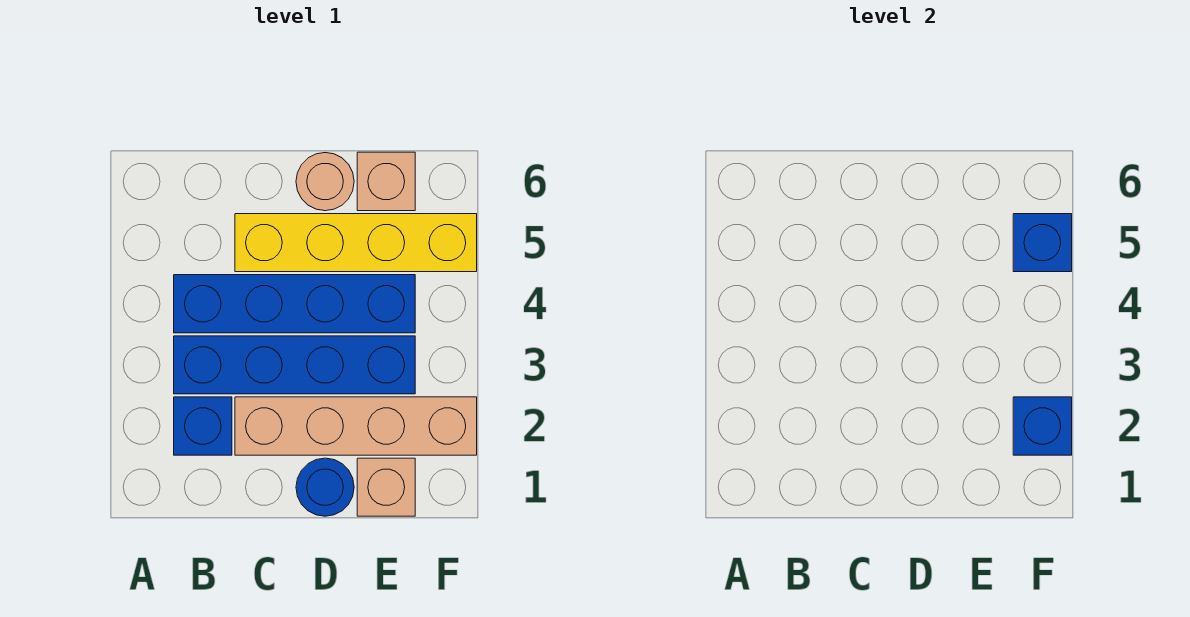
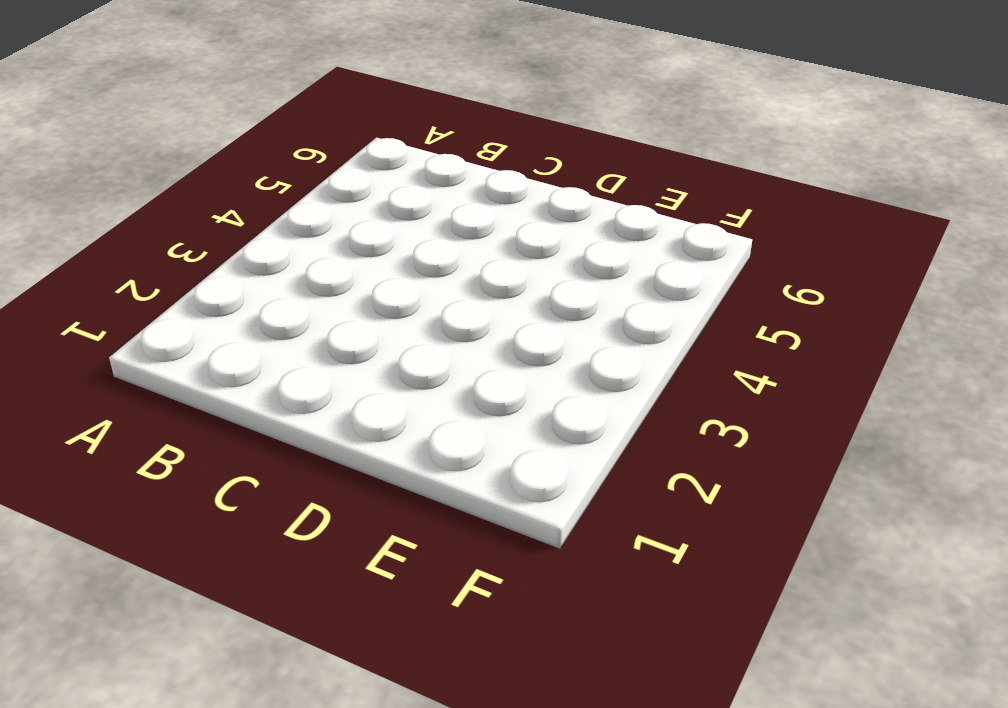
none -> blue brick B2 level 1
none -> blue brick B3:E3 level 1

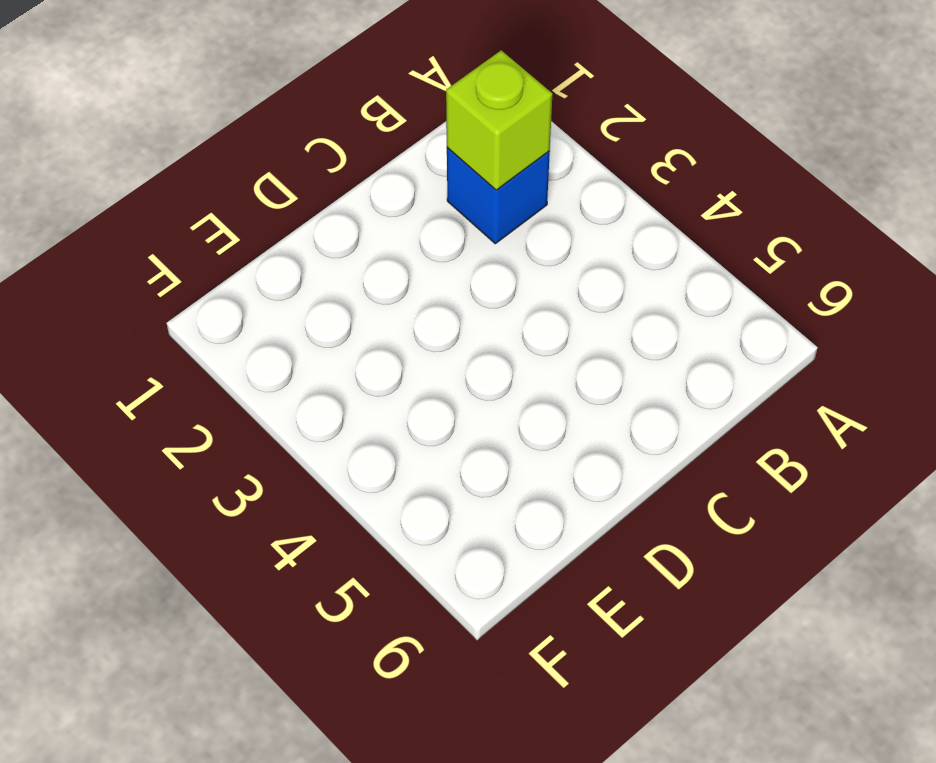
lime brick B2 level 2 -> none
none -> blue brick B3:E3 level 1
none -> blue brick B4:E4 level 1

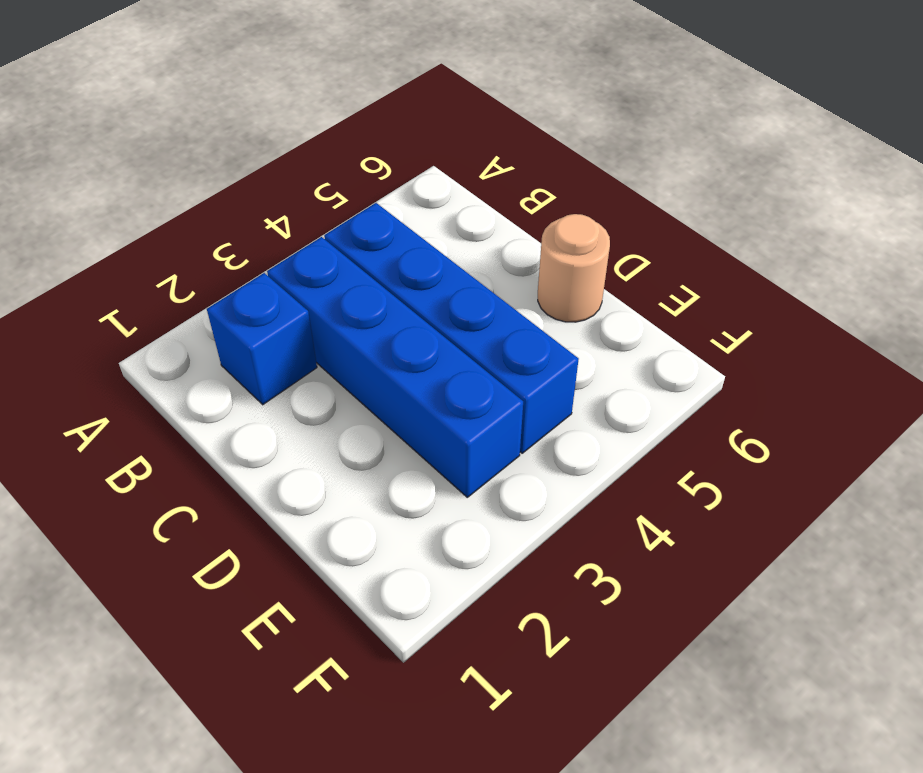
none -> tan brick C2:F2 level 1
none -> yellow brick C5:F5 level 1

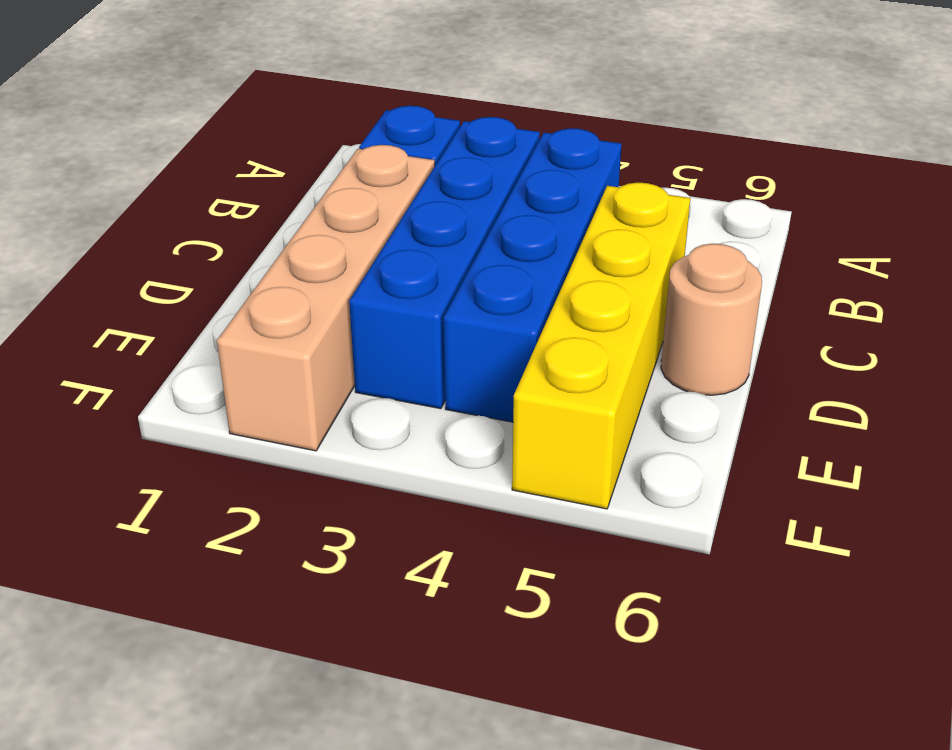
none -> blue round brick D1 level 1
none -> tan brick E1 level 1

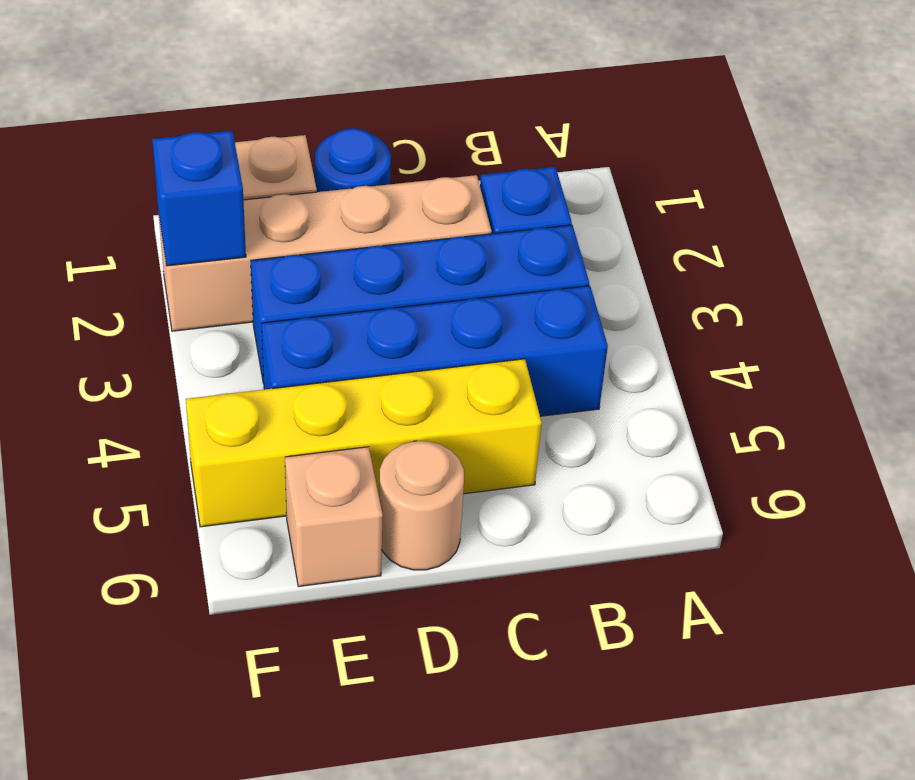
none -> blue brick F5 level 2

